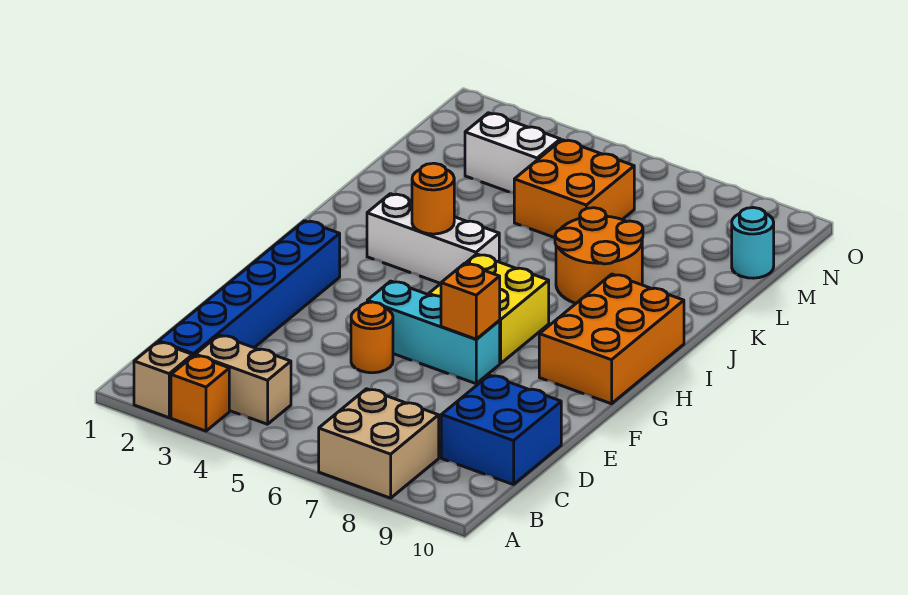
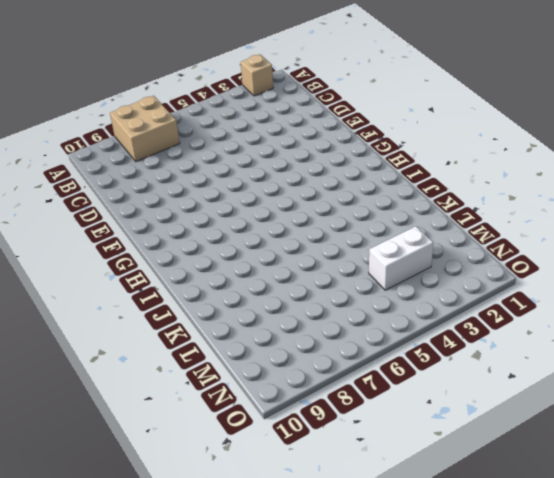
none -> orange brick A3 level 1
none -> blue brick B2:G2 level 1
none -> tan brick B3:B4 level 1

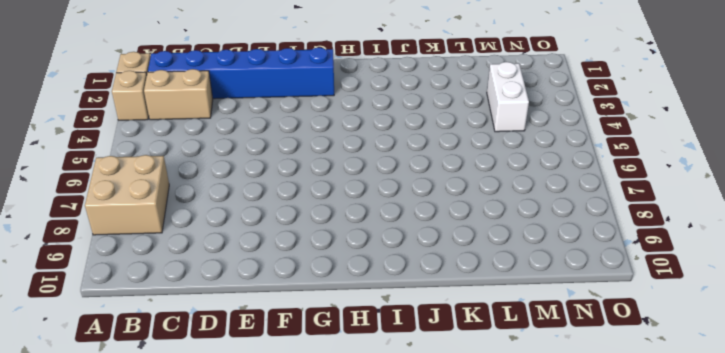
tan brick A3 level 1 -> orange brick A3 level 1
tan brick B3:C3 level 1 -> tan brick B3:B4 level 1
none -> blue brick C9:D10 level 1
none -> orange round brick E5 level 1
none -> cyan brick F5:F7 level 1

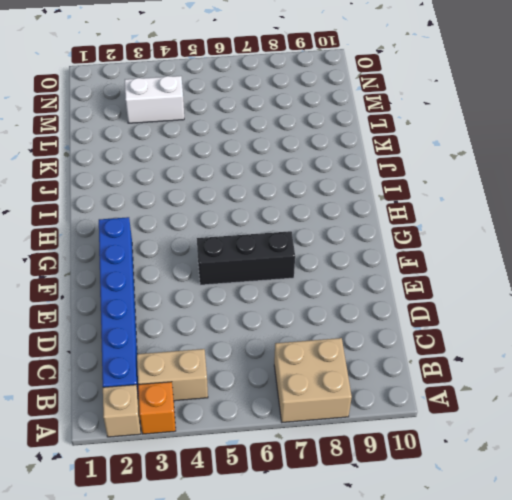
black brick F5:F7 level 1 -> cyan brick F5:F7 level 1
none -> blue brick C9:D10 level 1
none -> orange round brick E5 level 1
none -> yellow brick G6:H7 level 1

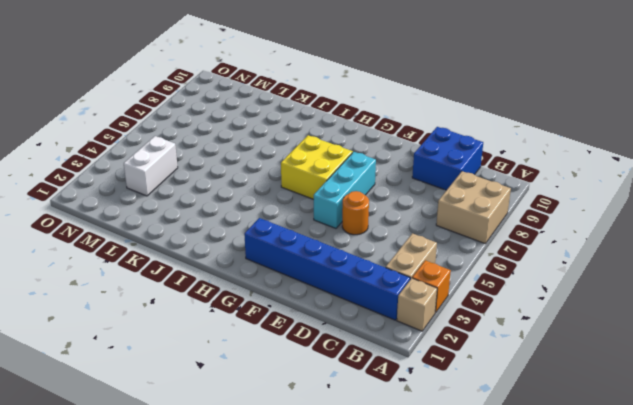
none -> orange brick G9:I10 level 1
none -> white brick I3:I5 level 1
none -> orange round brick J7:K8 level 1

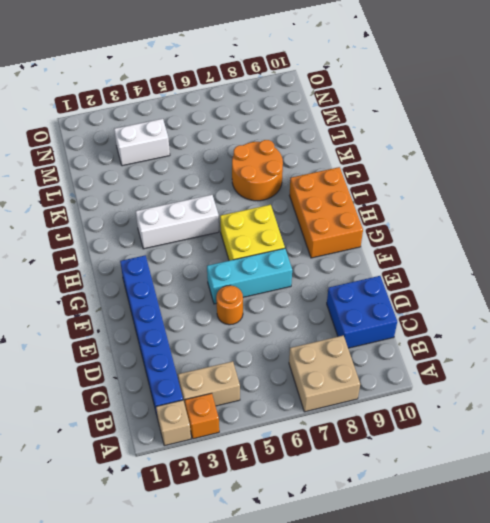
none -> orange brick L5:M6 level 1
none -> cyan round brick M10 level 1
none -> orange brick F7 level 2

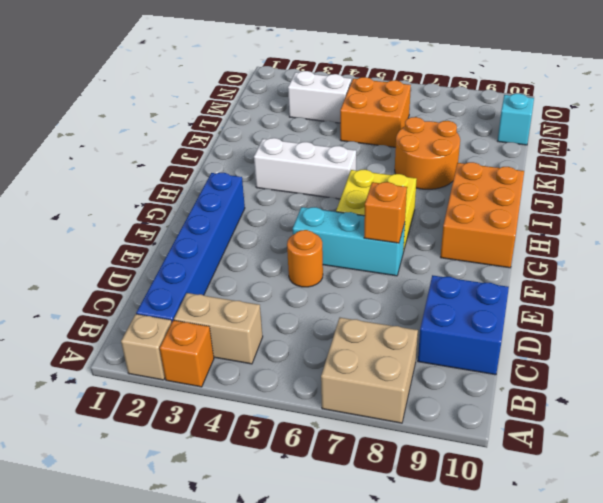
cyan brick M10 level 1 -> cyan round brick M10 level 1
none -> orange round brick I4 level 2

